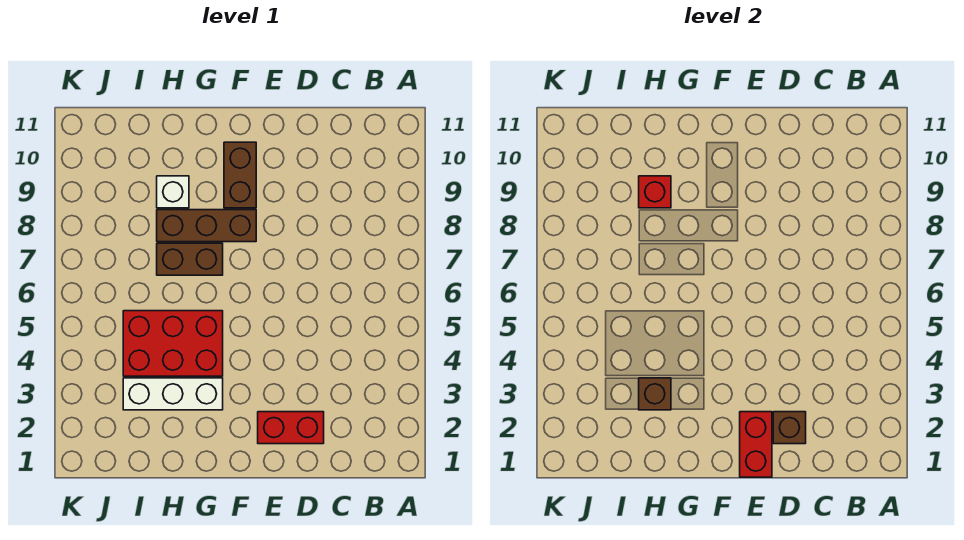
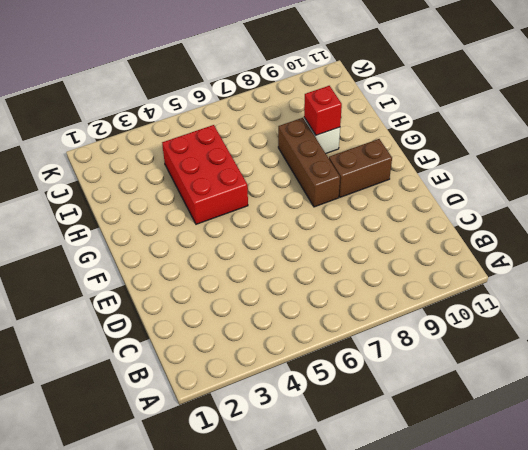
none -> red brick D2:E2 level 1
none -> white brick G3:I3 level 1

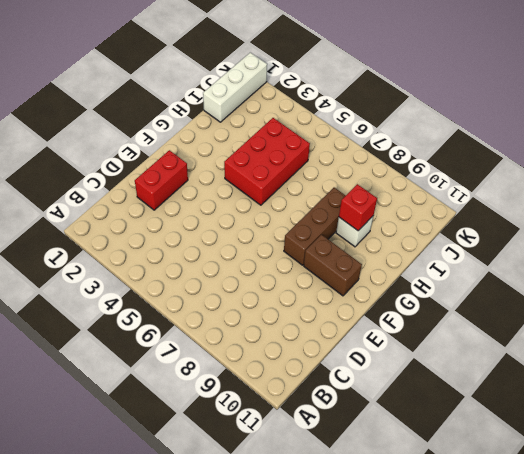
white brick I1:K1 level 1 -> white brick G3:I3 level 1
none -> brown brick G7:H7 level 1
none -> brown brick D2 level 2

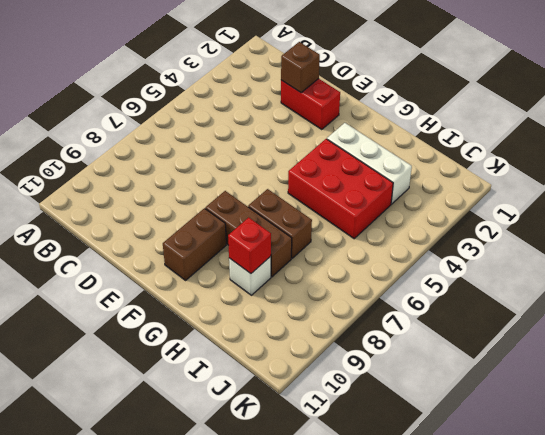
none -> red brick E1:E2 level 2
none -> brown brick H3 level 2

